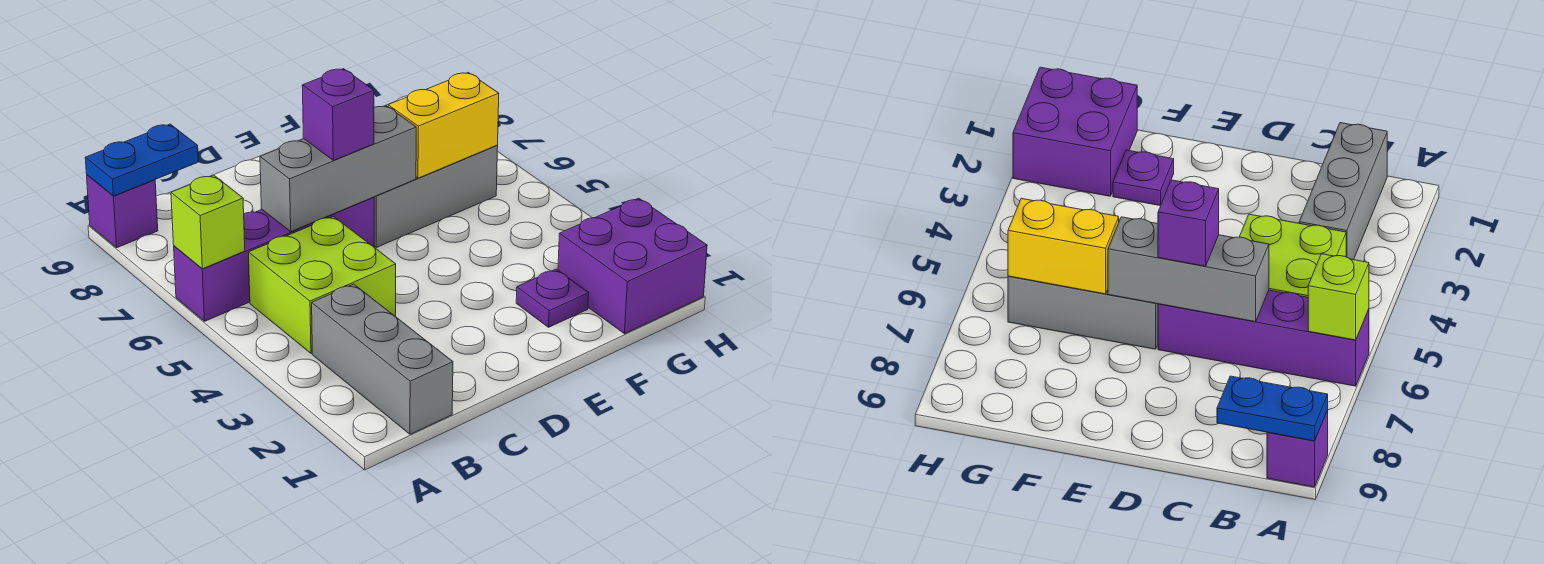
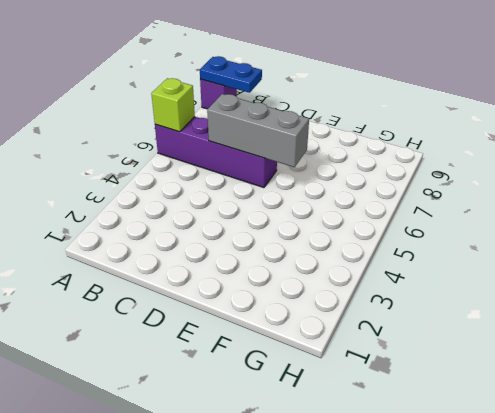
none -> grey brick B1:B3 level 1
none -> lime brick B4:C5 level 1
none -> grey brick E6:G6 level 1

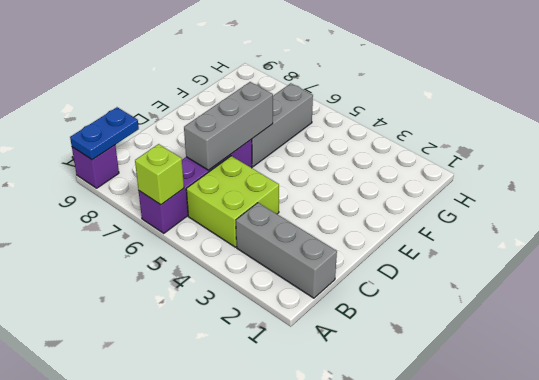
none -> purple plate F2 level 1
none -> purple brick G1:H2 level 1
none -> yellow brick F6:G6 level 2

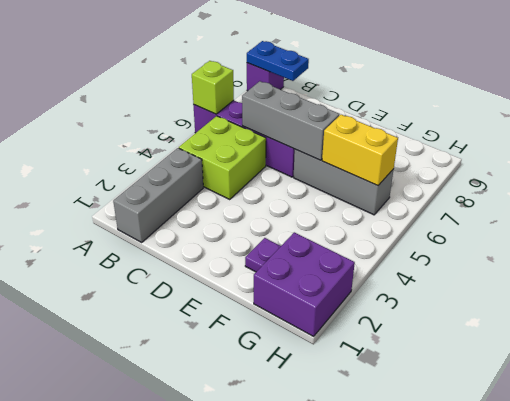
none -> purple brick D6 level 3

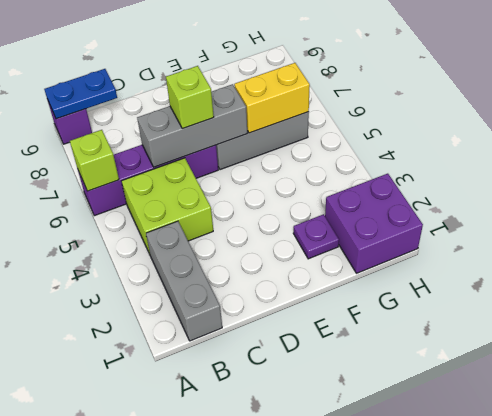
lime brick D6 level 3 -> purple brick D6 level 3

